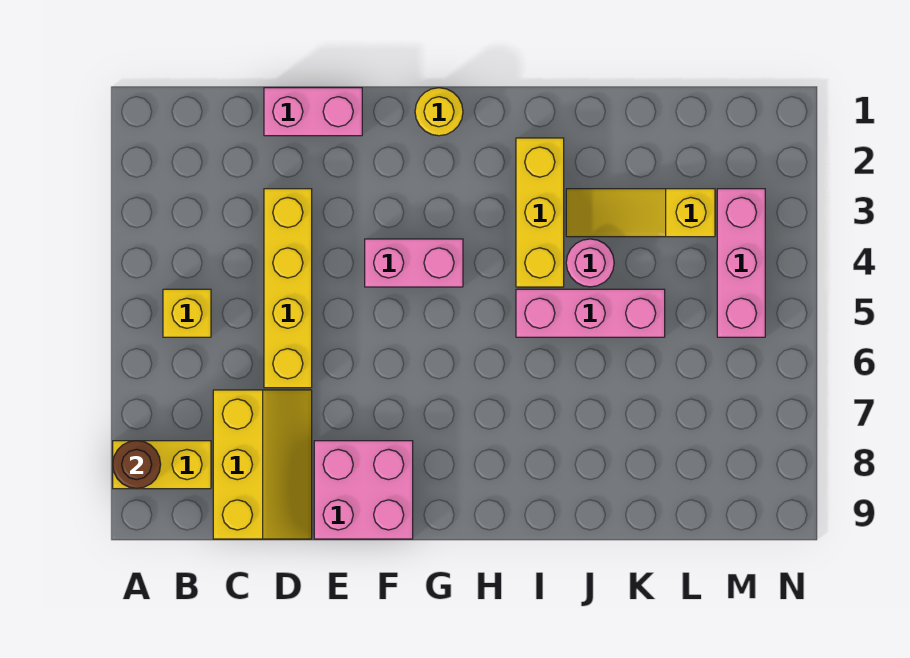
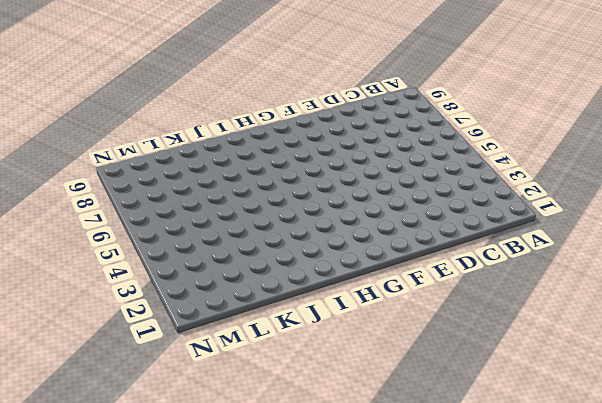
none -> yellow brick A8:B8 level 1
none -> yellow brick B5 level 1
none -> yellow slope C7:D9 level 1 top C

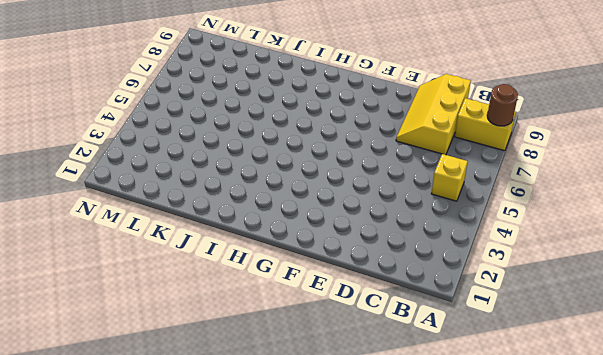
none -> pink brick D1:E1 level 1
none -> yellow brick D3:D6 level 1
none -> pink brick E8:F9 level 1

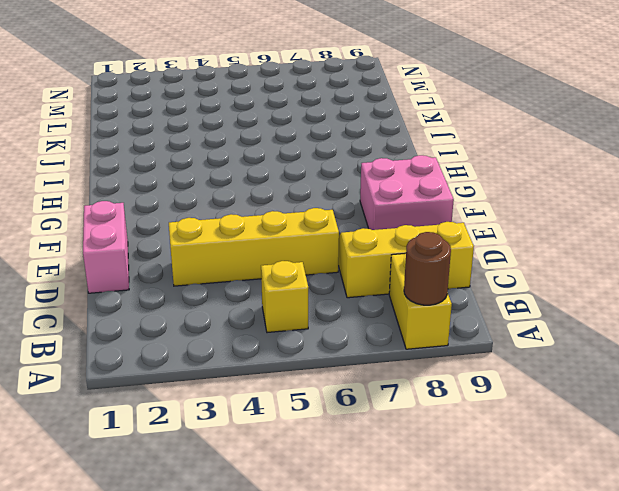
none -> pink brick F4:G4 level 1
none -> yellow round brick G1 level 1
none -> yellow brick I2:I4 level 1

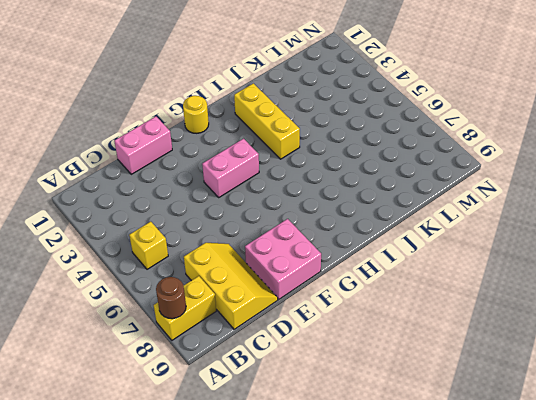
none -> yellow brick D3:D6 level 1
none -> pink brick I5:K5 level 1
none -> yellow slope J3:L3 level 1 top L

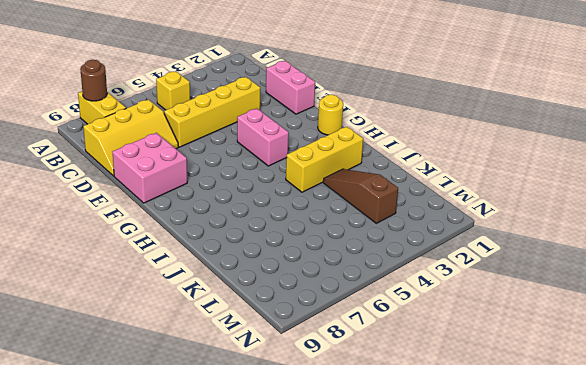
brown slope J3:L3 level 1 top L -> yellow slope J3:L3 level 1 top L
none -> pink brick I5:K5 level 1
none -> pink round brick J4 level 1
none -> pink brick M3:M5 level 1

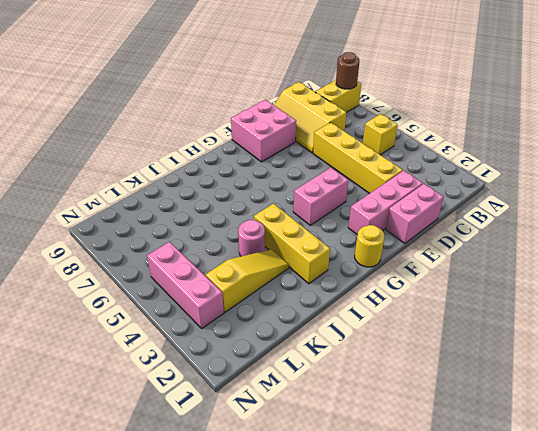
pink brick D2:F2 level 1 -> pink brick I5:K5 level 1

